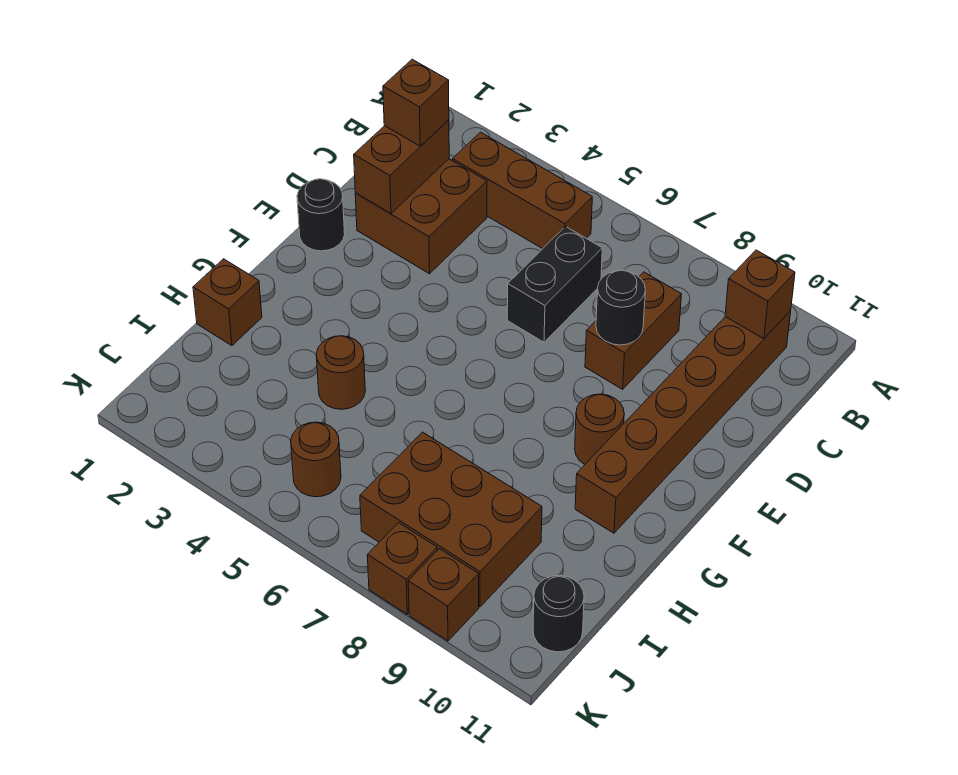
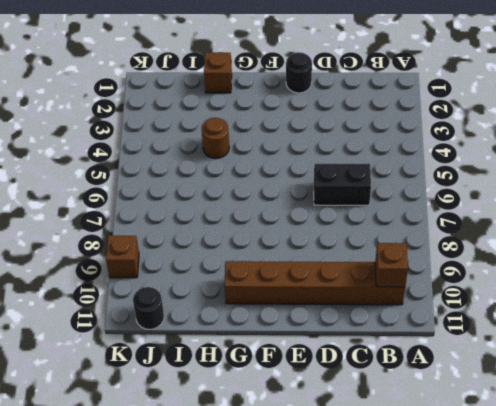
none -> brown brick B3:B5 level 1
none -> brown brick C2:D3 level 1
none -> brown brick C8:D8 level 1

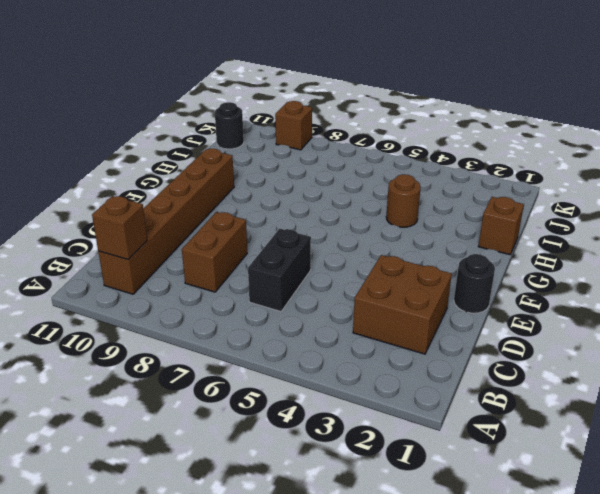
none -> brown brick B3:B5 level 1
none -> brown round brick F9 level 1
none -> brown brick I7:J9 level 1

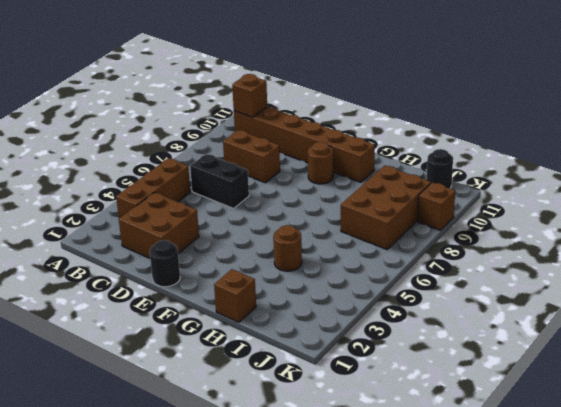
none -> brown round brick J5 level 1
none -> brown brick K8 level 1
none -> brown brick C2:D2 level 2

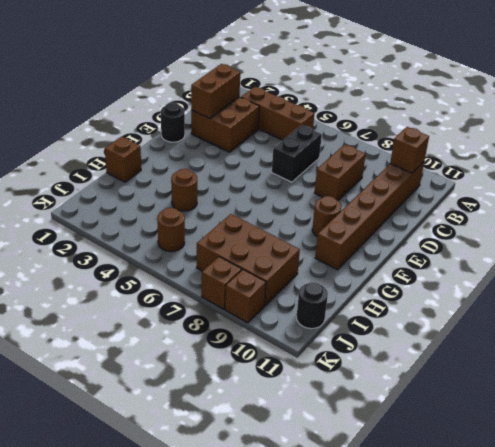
none -> black round brick D8 level 2
none -> brown brick C2 level 3

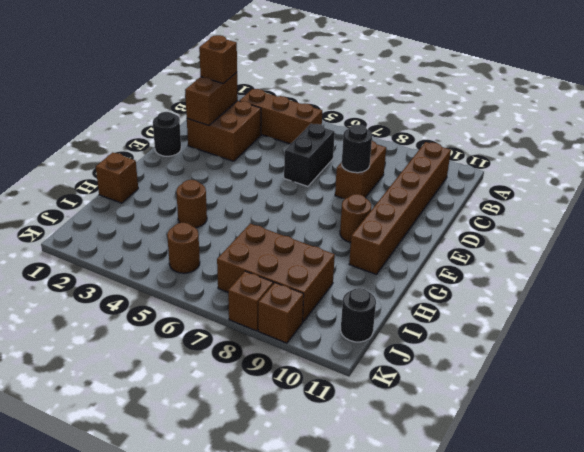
none -> brown brick B10 level 2

